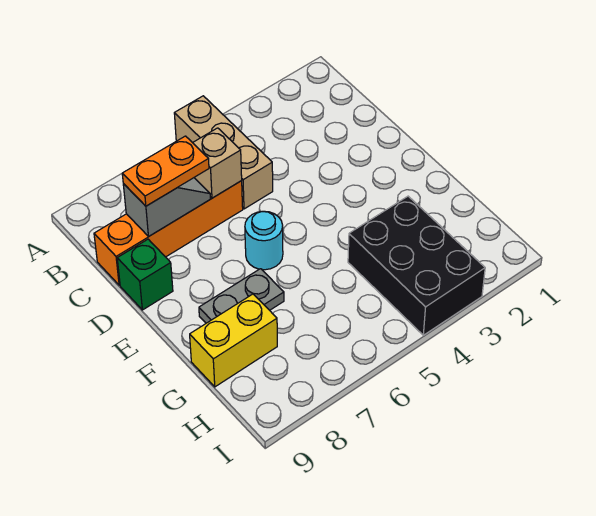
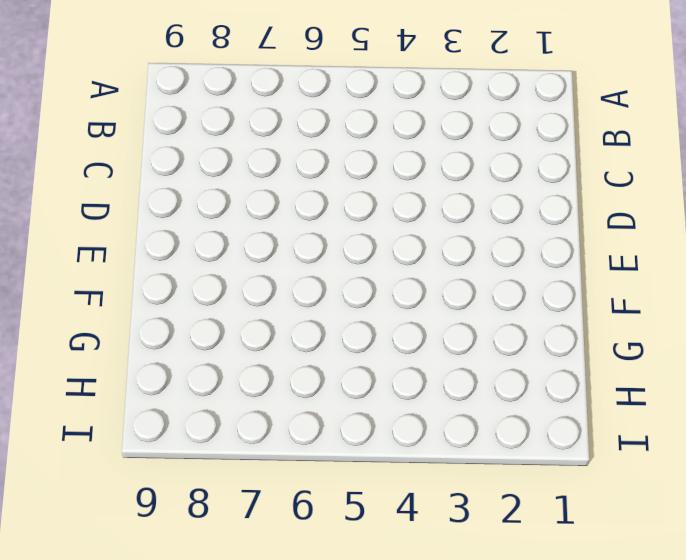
none -> tan brick A5:C5 level 1
none -> orange brick C6:C9 level 1

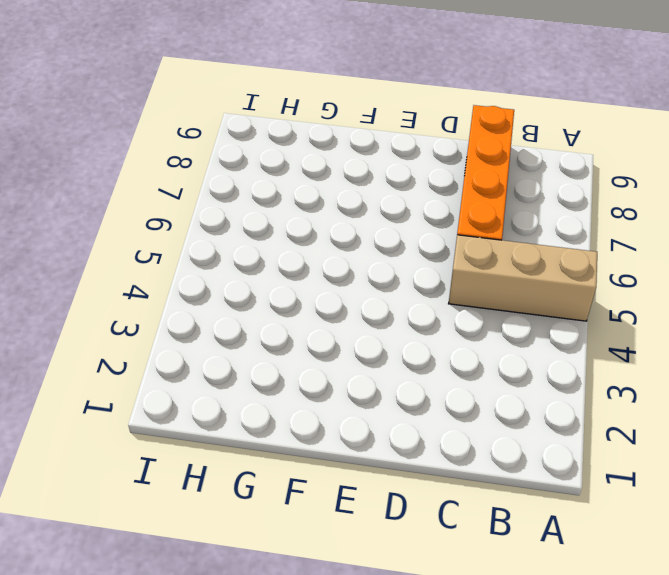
none -> green brick D9 level 1
none -> cyan round brick E6 level 1

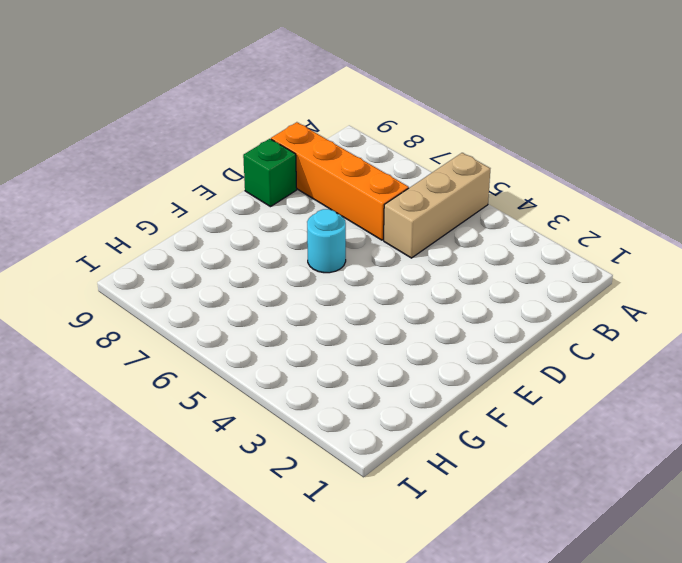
none -> grey plate F7:F8 level 1
none -> black brick G3:I4 level 1

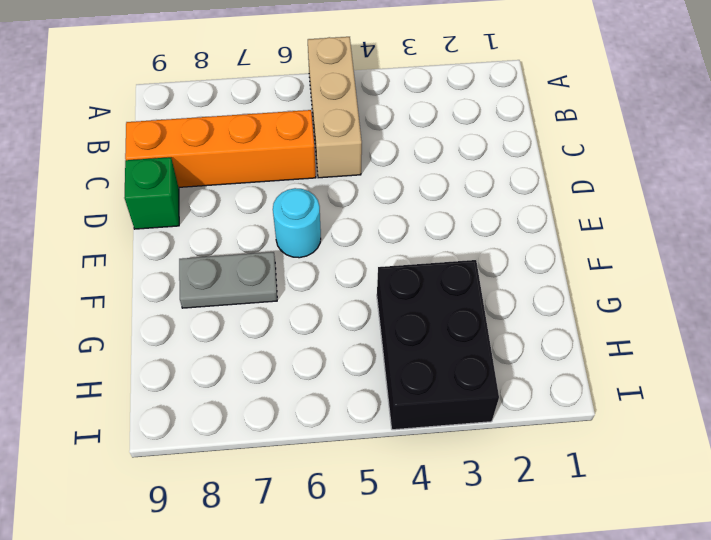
none -> yellow brick G8:G9 level 1
none -> tan brick C6 level 2

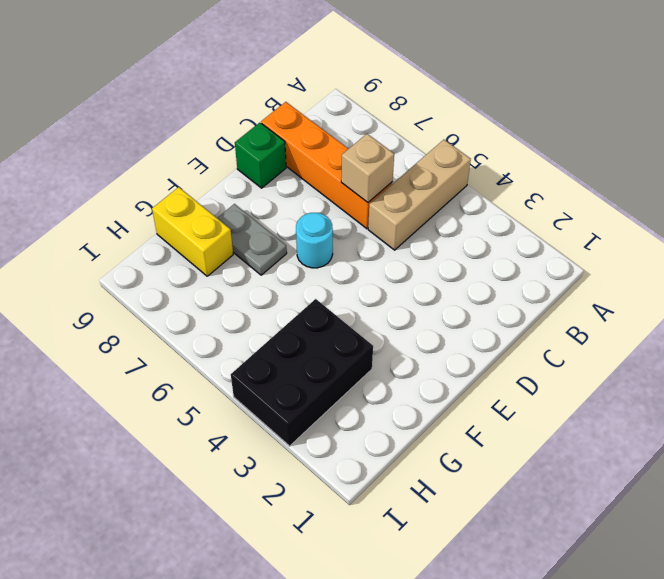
none -> grey slope C7:C8 level 2 top 8
none -> orange plate C7:C8 level 3

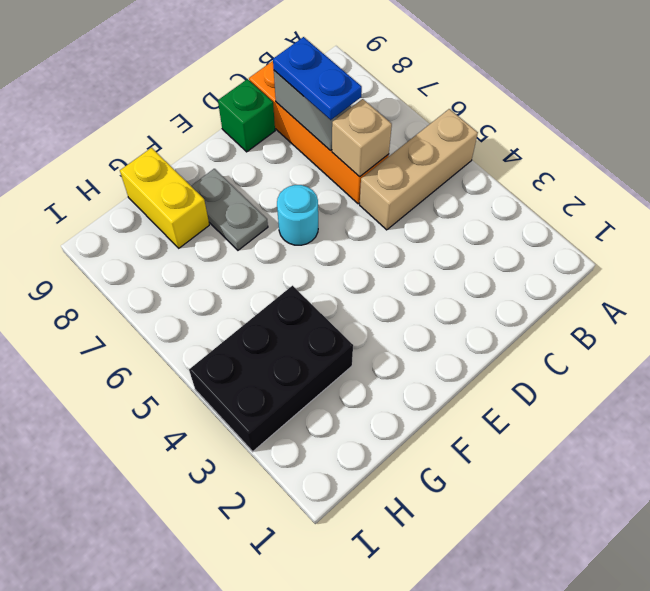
blue plate C7:C8 level 3 -> orange plate C7:C8 level 3

